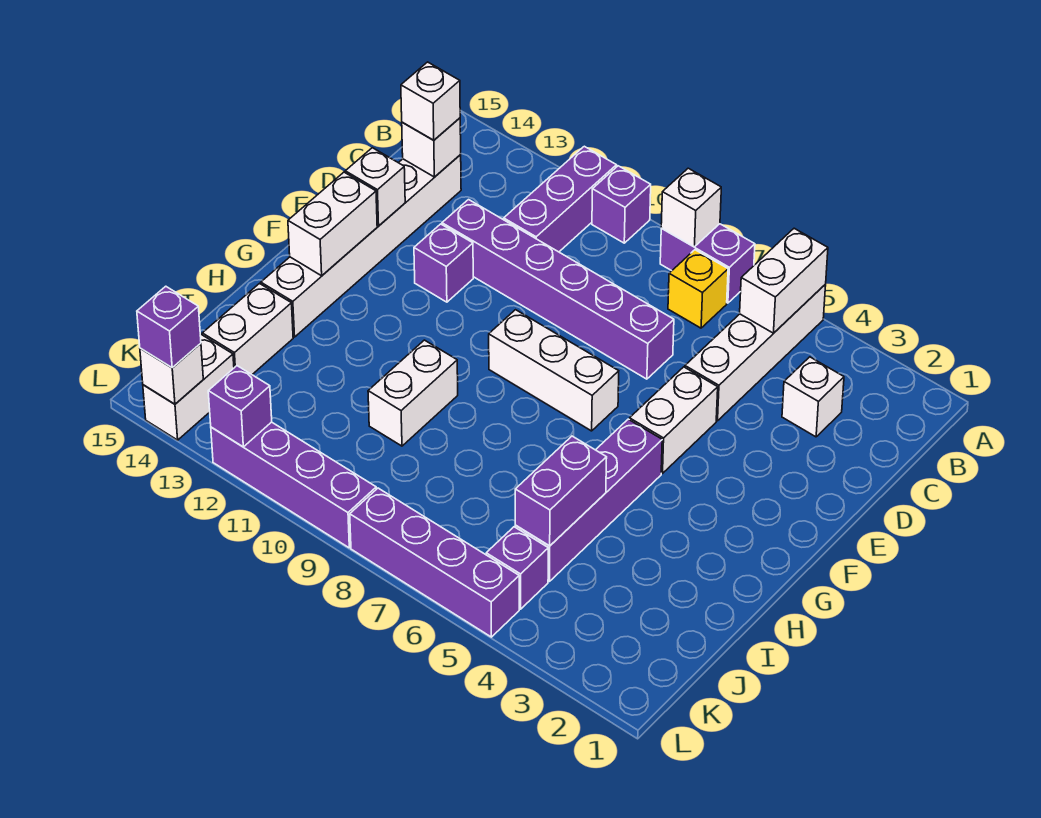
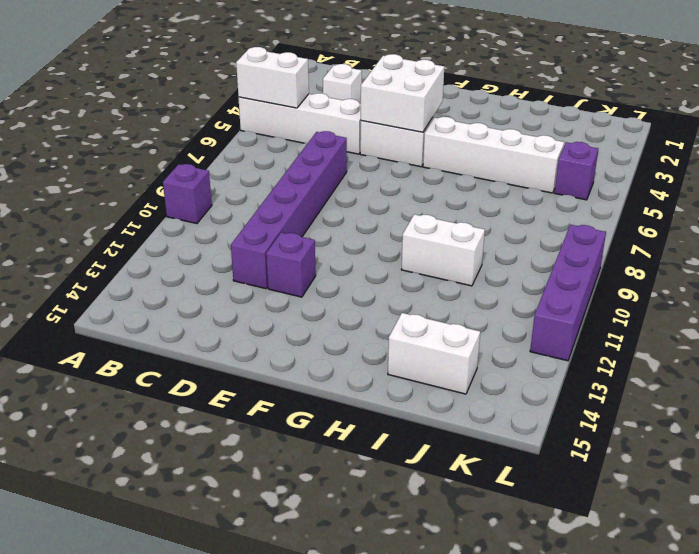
white brick E4:F5 level 2 -> none
white brick G5:J5 level 1 -> purple brick G5:J5 level 1
none -> purple brick A7:A8 level 1
none -> purple brick A11:C11 level 1
none -> yellow brick B7 level 1

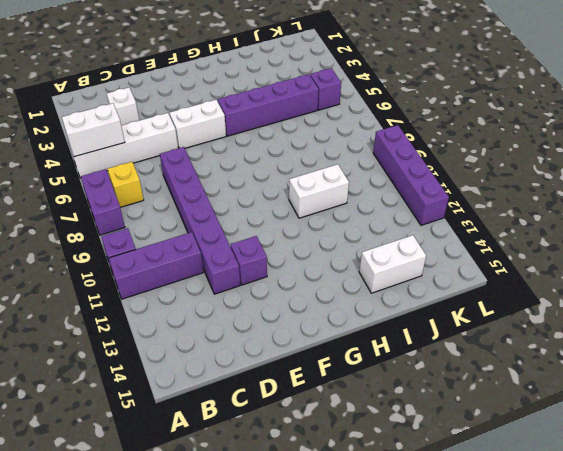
none -> white brick C14:H14 level 1
none -> white brick F7:F9 level 1
none -> white brick K14:L14 level 1

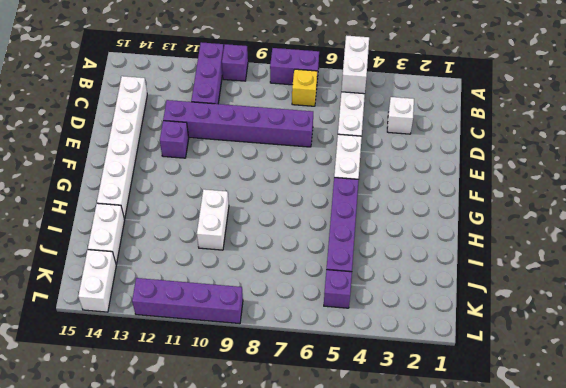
none -> white brick F7:F9 level 1
none -> purple brick L5:L8 level 1
none -> white brick A8 level 2

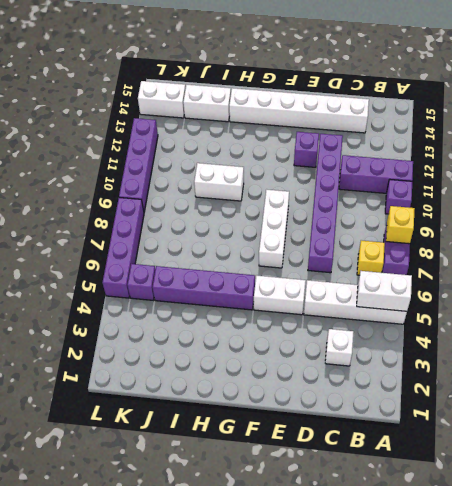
yellow brick A8 level 2 -> white brick A8 level 2
none -> white brick C14 level 2
none -> white brick E14 level 2
none -> white brick F14:G14 level 2

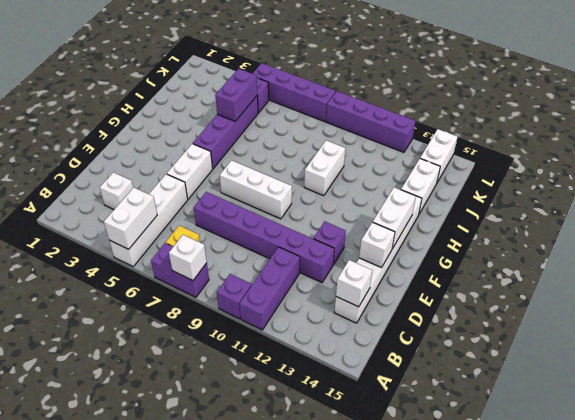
none -> purple brick L12 level 2
none -> white brick L14 level 2
none -> white brick C14 level 3

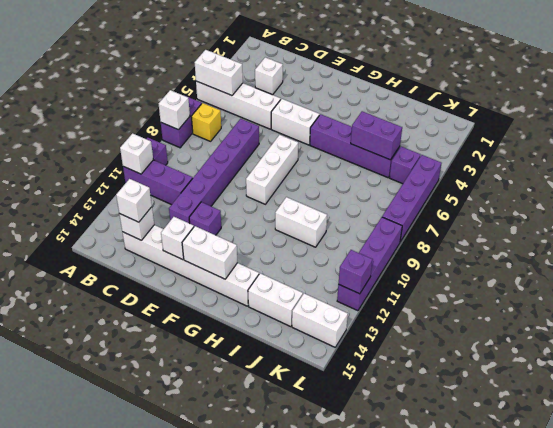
white brick A11 level 2 -> white brick L14 level 2
none -> purple brick L14 level 3

